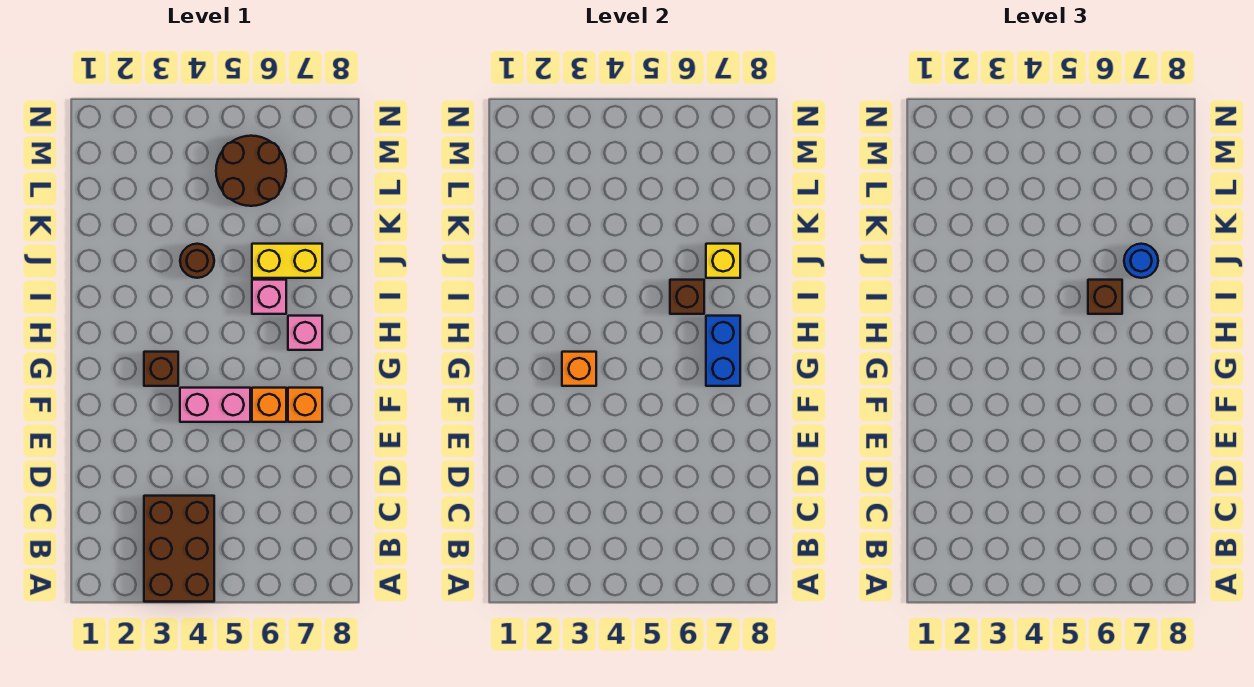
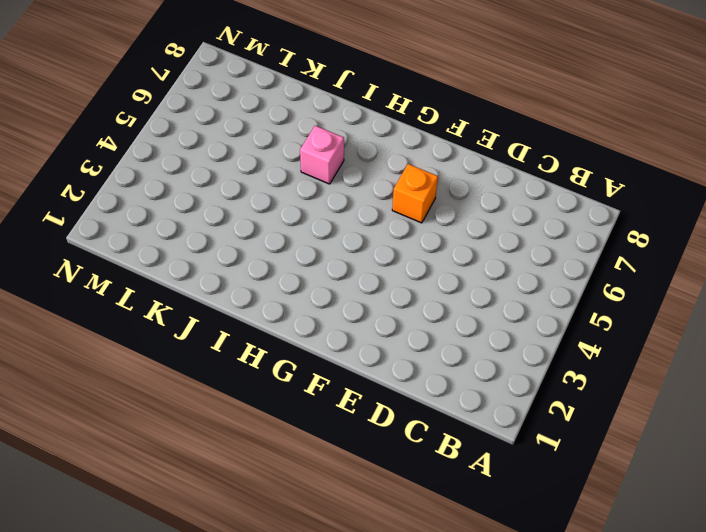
none -> brown brick A3:C4 level 1
none -> pink brick F4:F5 level 1
none -> orange brick F7 level 1

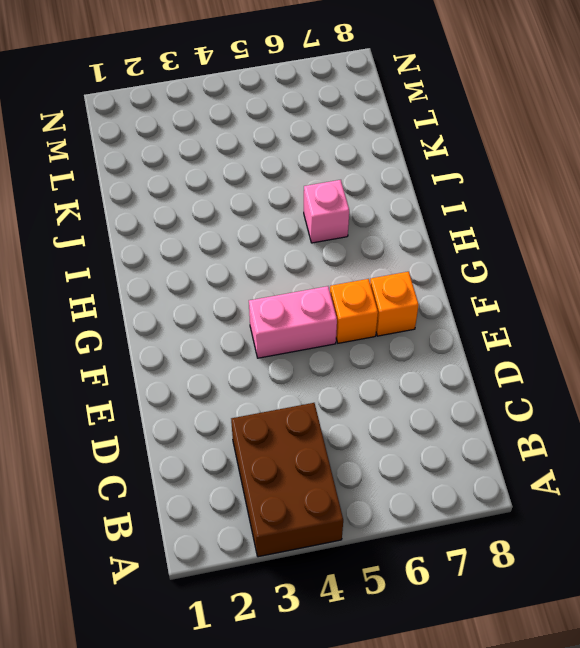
none -> brown brick G3 level 1
none -> pink brick H7 level 1
none -> brown round brick J4 level 1

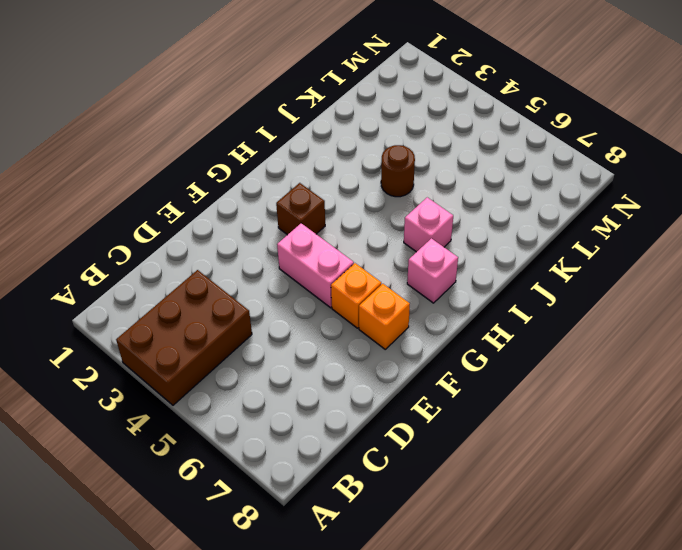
none -> yellow brick J6:J7 level 1
none -> brown round brick L5:M6 level 1
none -> orange brick G3 level 2

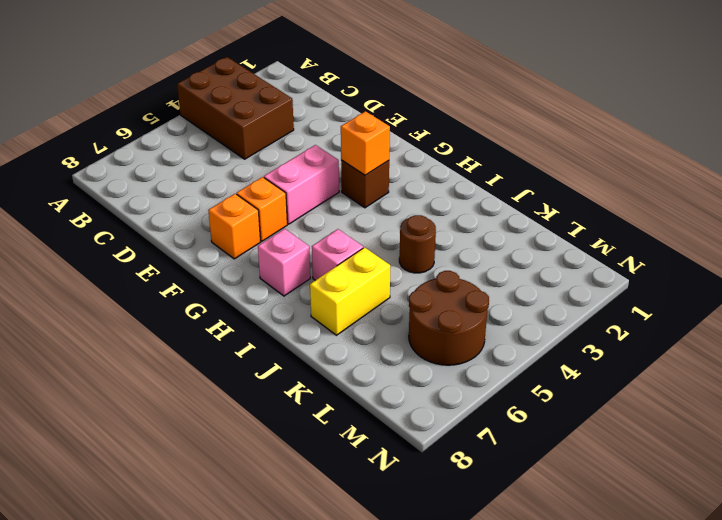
none -> blue brick G7:H7 level 2
none -> brown brick I6 level 2
none -> yellow brick J7 level 2

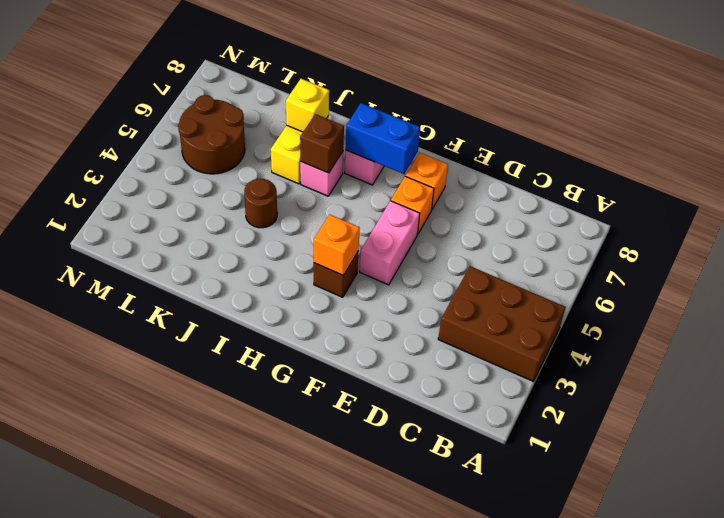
none -> brown brick I6 level 3
none -> blue round brick J7 level 3

